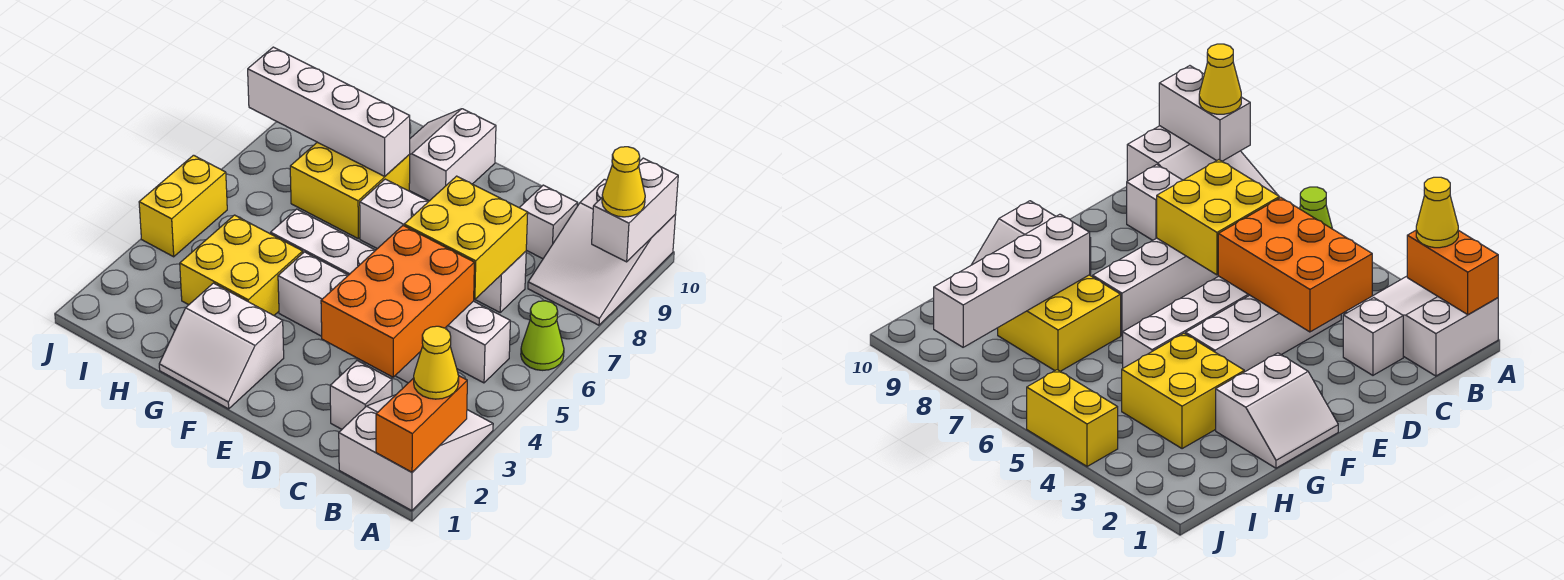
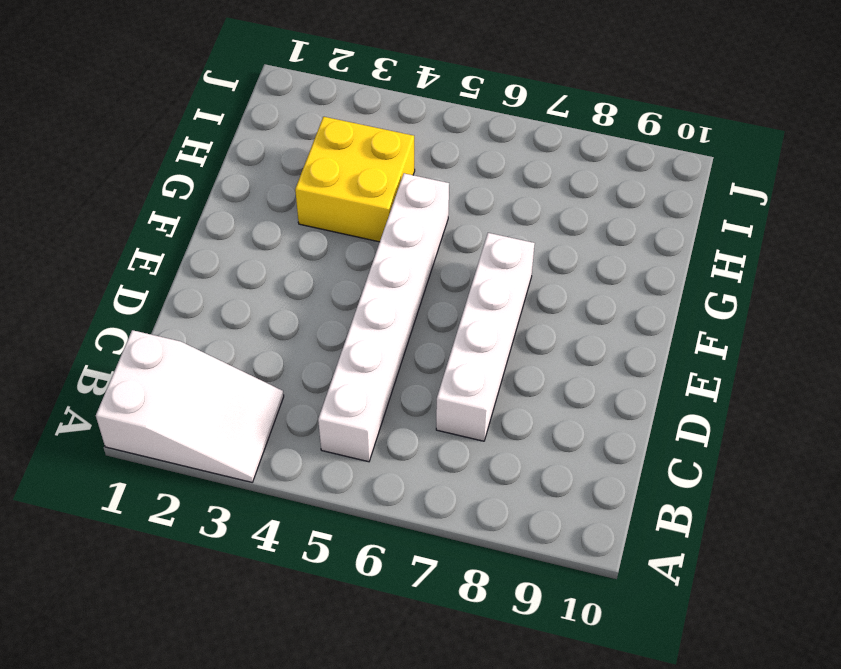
none -> lime cone A6 level 1
none -> white slope A8:B10 level 1 top 10
none -> white brick C2 level 1

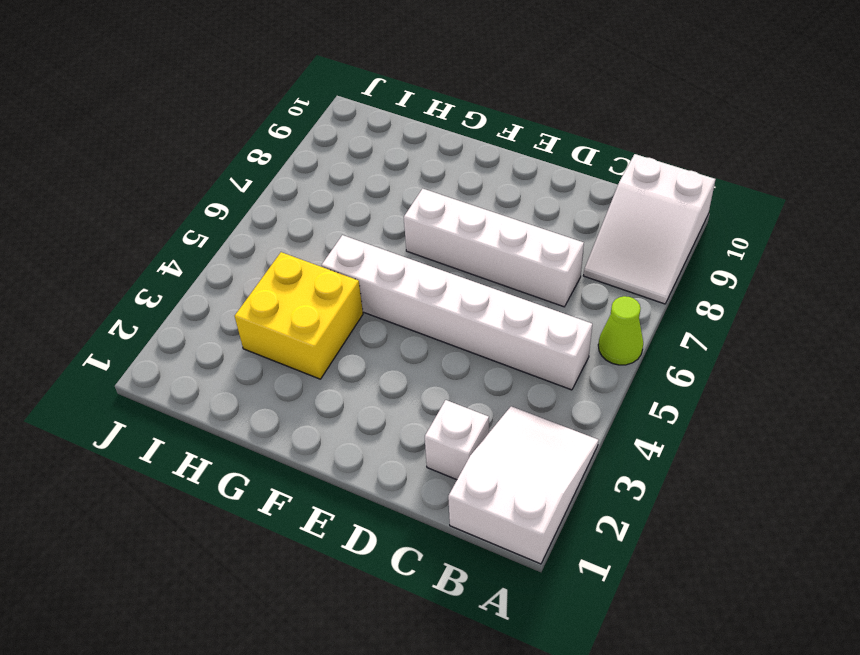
none -> white brick C4:F4 level 1
none -> white brick C9 level 1
none -> white slope F1:G2 level 1 top 2

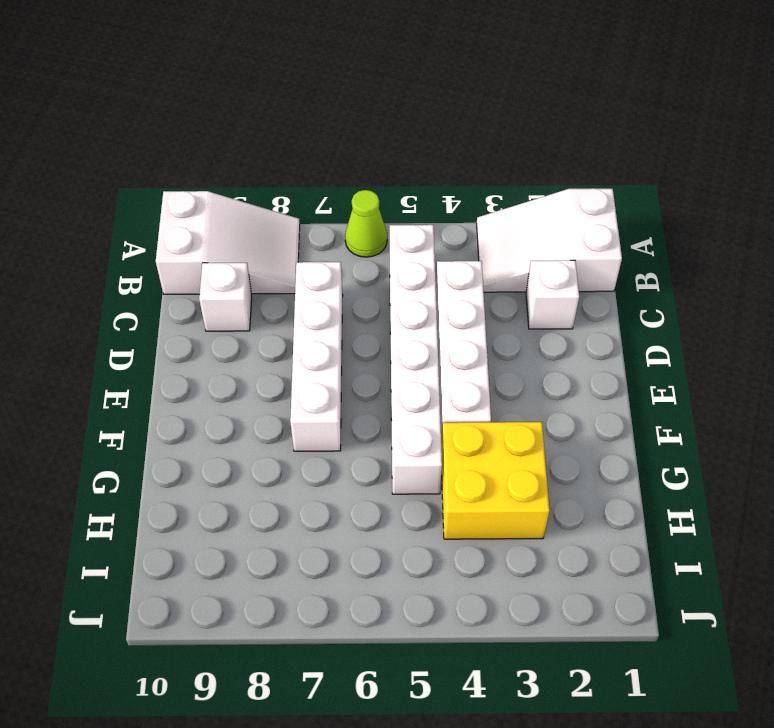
none -> white slope F1:G2 level 1 top 2
none -> white slope F9:G10 level 1 top F
none -> yellow brick G7:H8 level 1

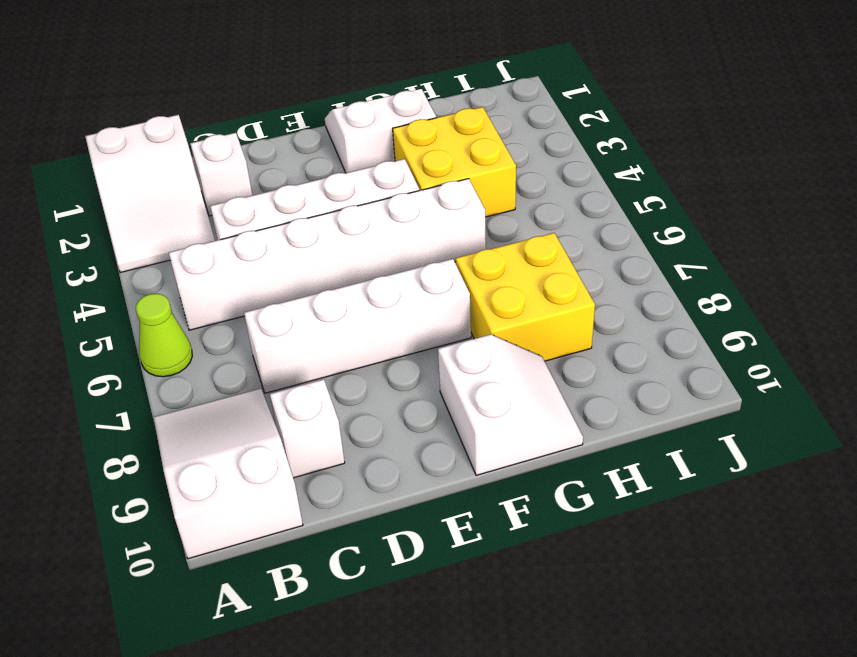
none -> yellow brick J4:J5 level 1
none -> orange brick A1:A2 level 2
none -> white brick A9:A10 level 2

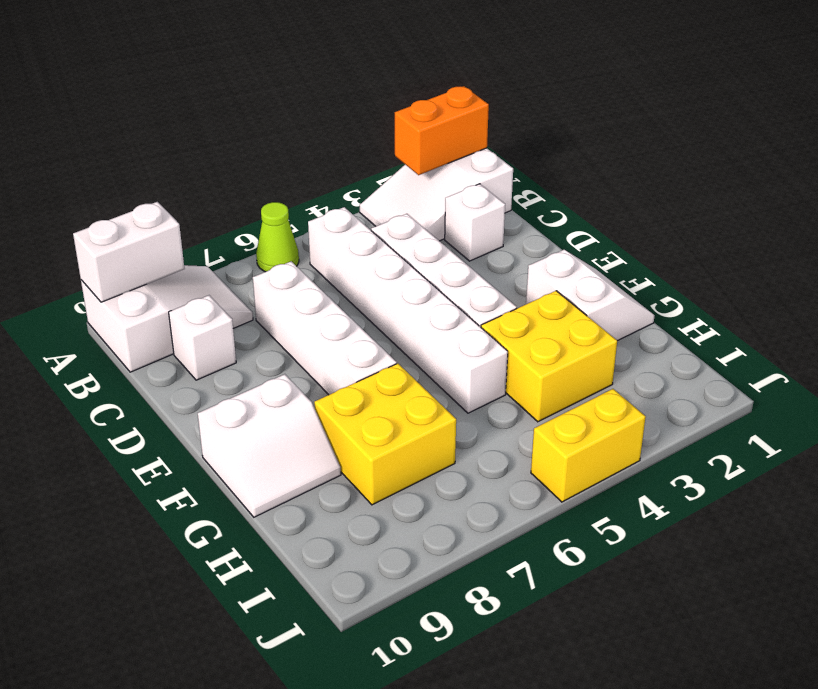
none -> orange brick C3:D5 level 2
none -> yellow brick C6:D7 level 2
none -> white brick G8:J8 level 2

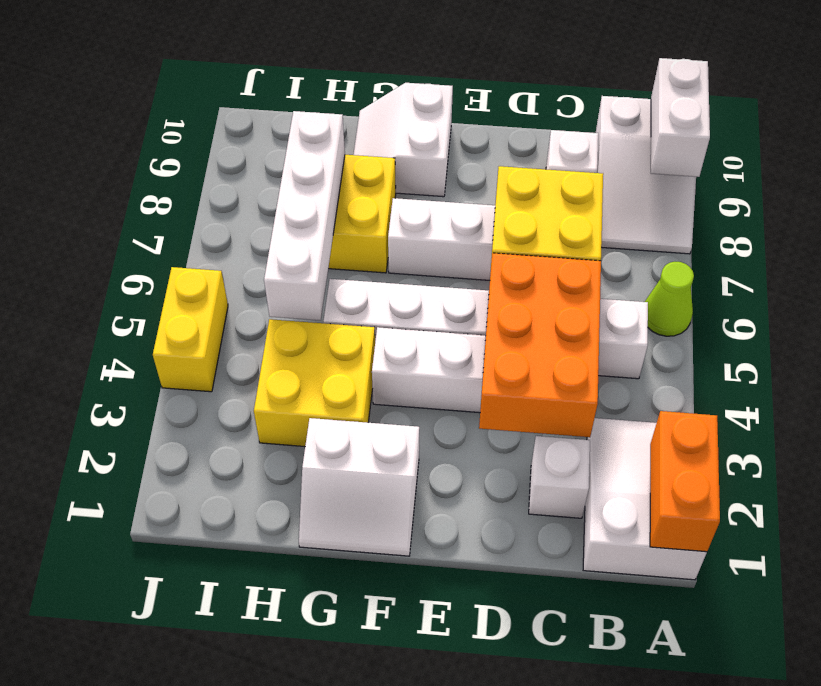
white brick H5:H8 level 2 -> white brick G8:J8 level 2
none -> yellow cone A2 level 3
none -> yellow cone A9 level 3

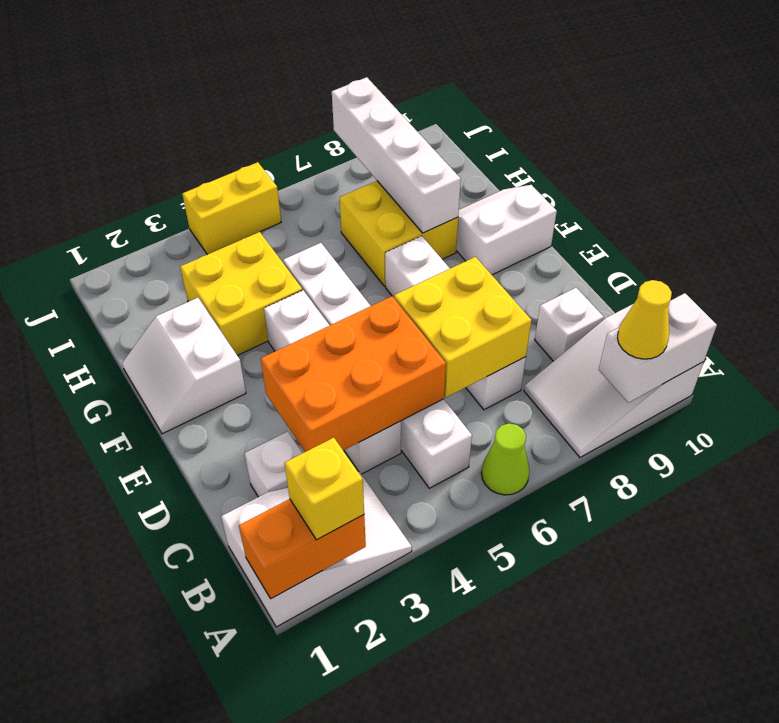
yellow brick A2 level 3 -> yellow cone A2 level 3

